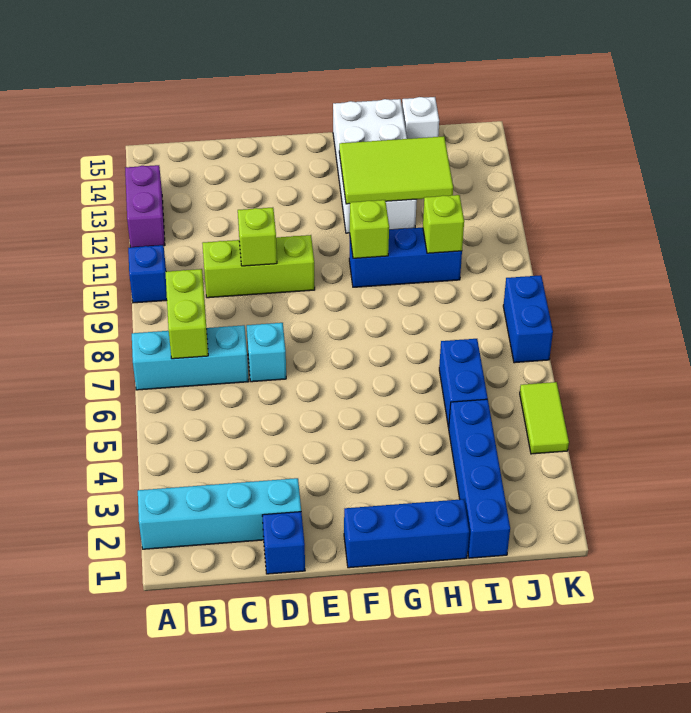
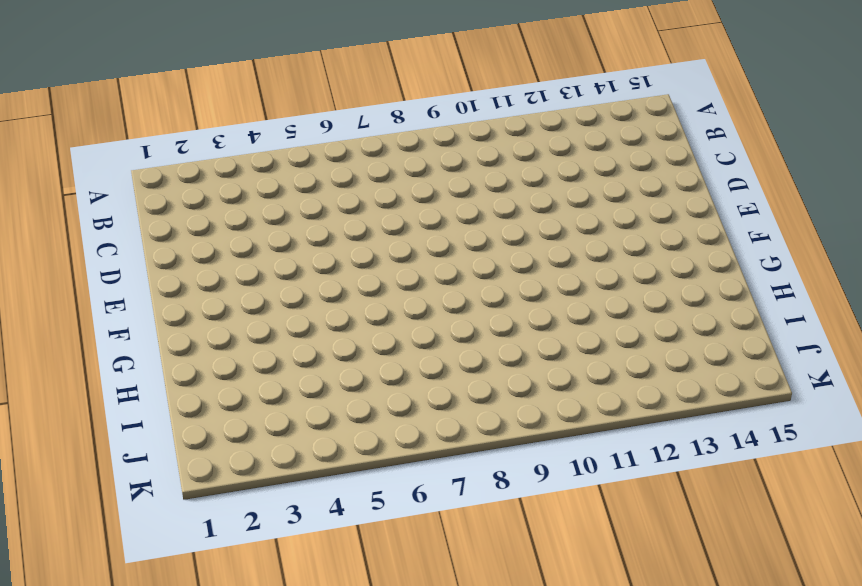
none -> cyan brick A2:D2 level 1
none -> cyan brick A7:C7 level 1
none -> blue brick A10 level 1

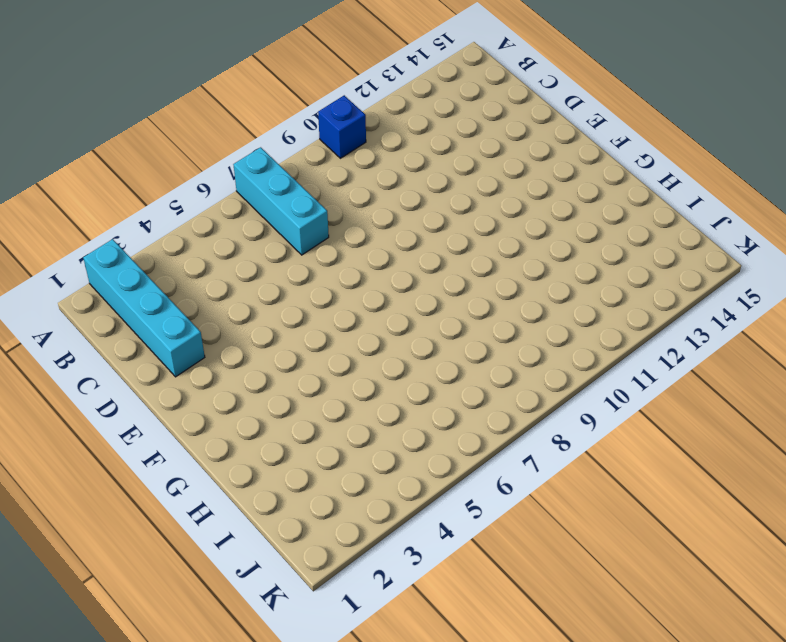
none -> purple brick A12:A13 level 1
none -> lime brick C10:E10 level 1
none -> blue brick D1 level 1

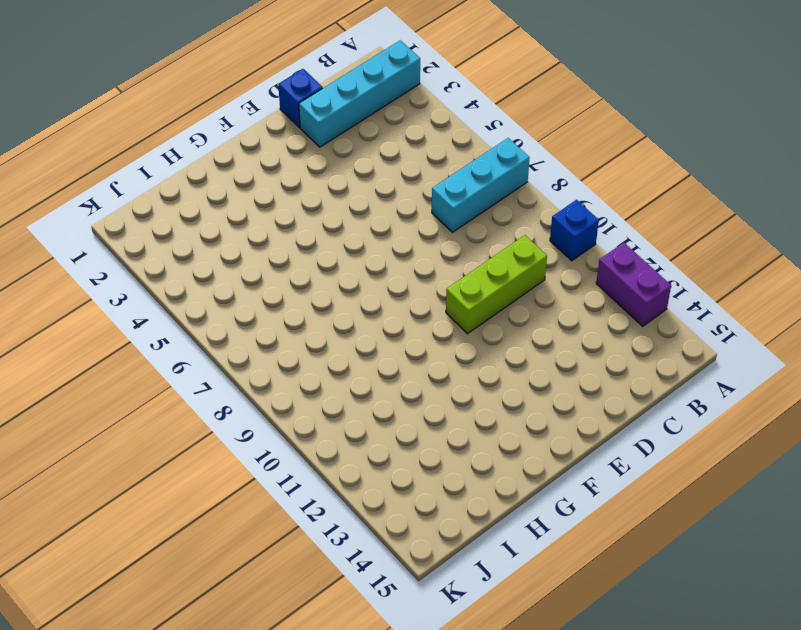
none -> cyan brick D7 level 1
none -> blue brick F1:H1 level 1
none -> blue brick G10:I10 level 1

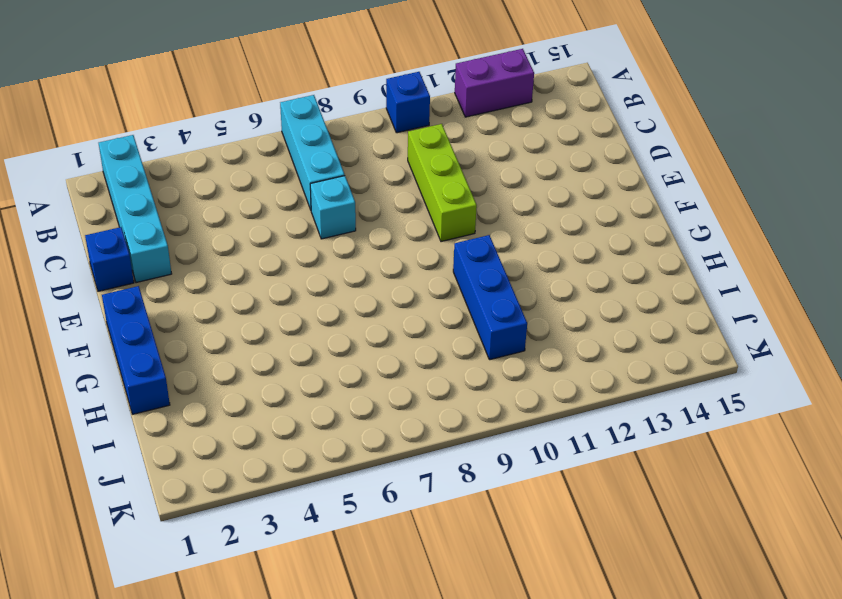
none -> white brick G12:H15 level 1
none -> blue brick I1:I4 level 1
none -> blue brick I5:I6 level 1

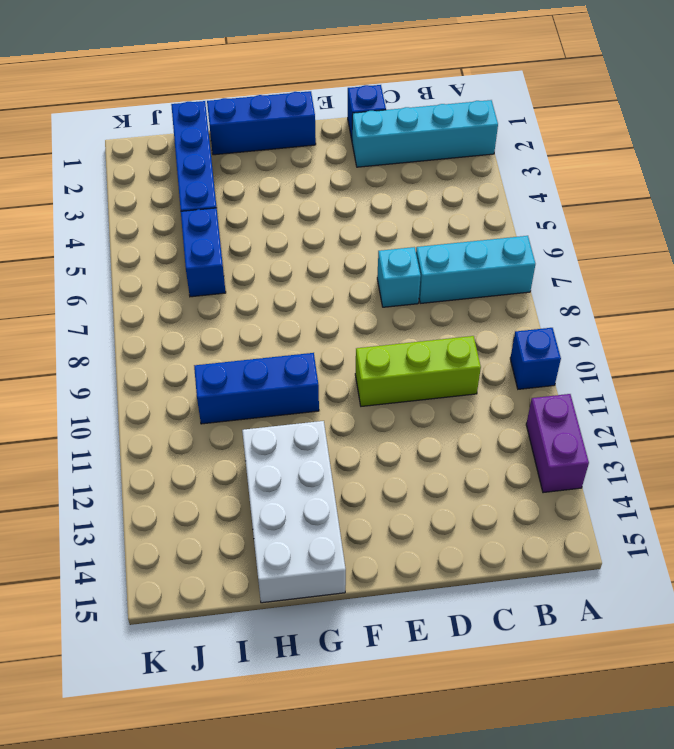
none -> white brick I15 level 1
none -> lime tile K4:K5 level 1
none -> blue brick K7:K8 level 1

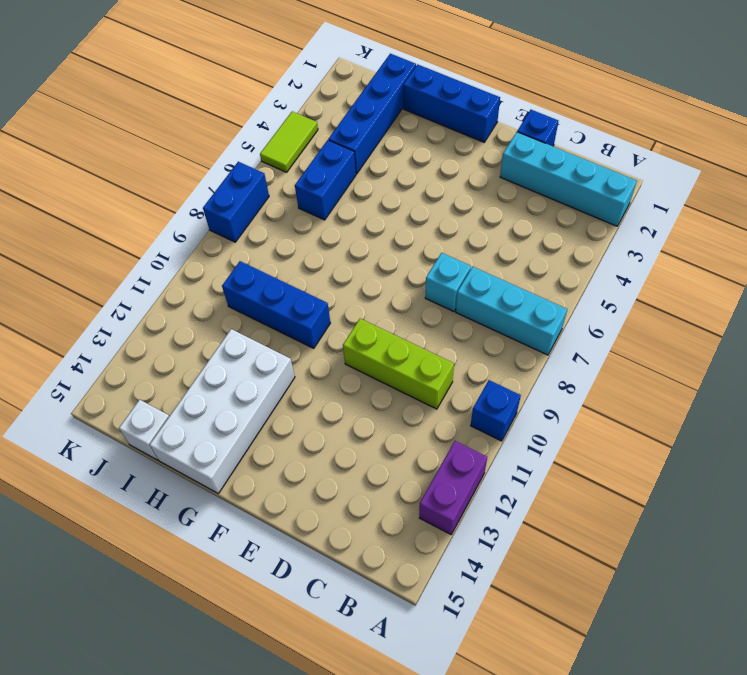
none -> lime brick B7:B8 level 2
none -> lime brick D10 level 2
none -> lime brick G10 level 2

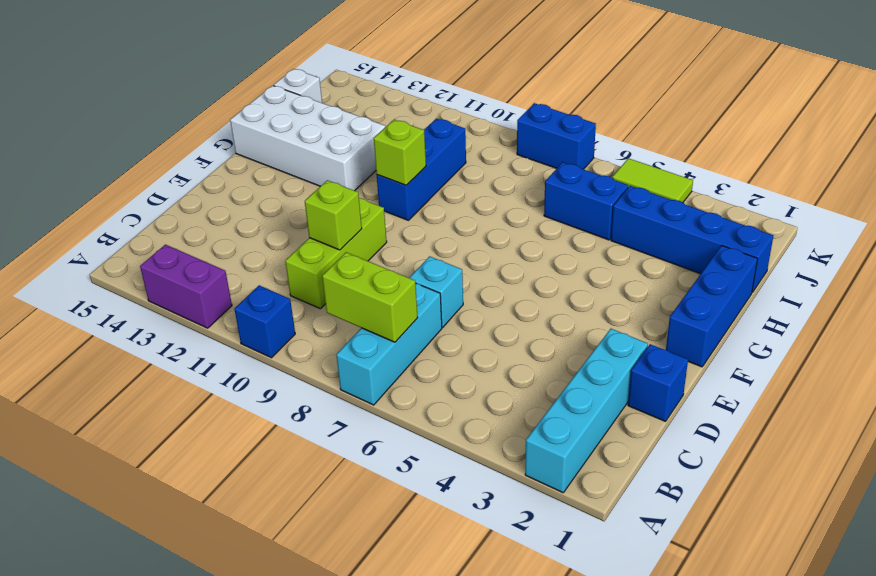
none -> lime tile G12:I13 level 2
none -> lime brick I10 level 2

